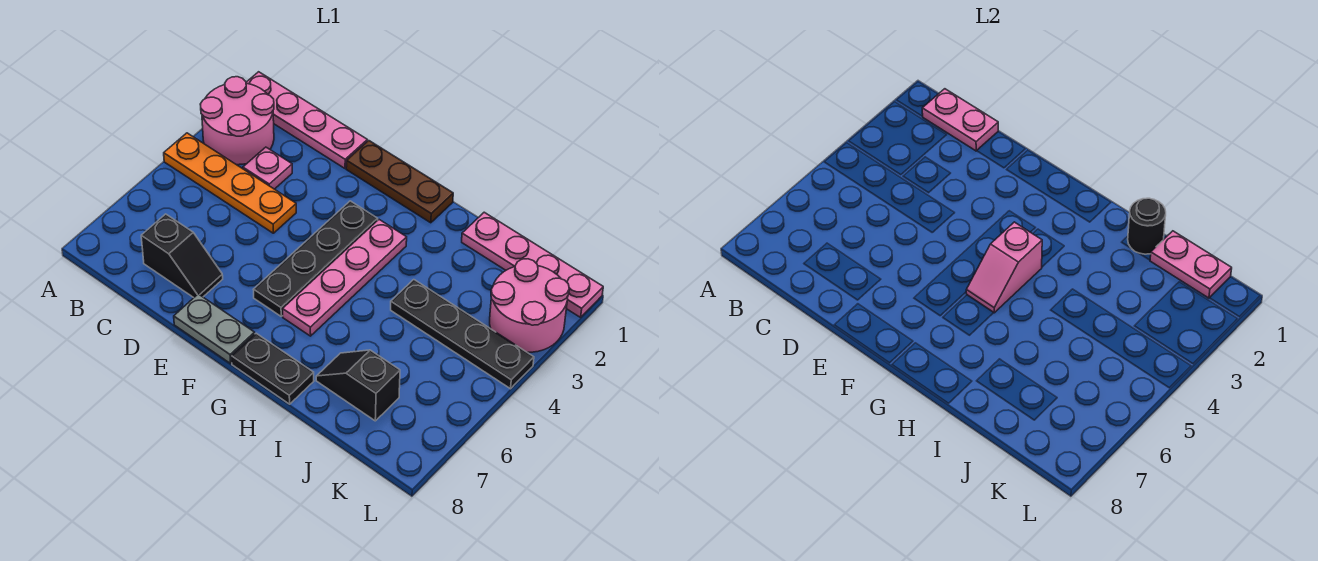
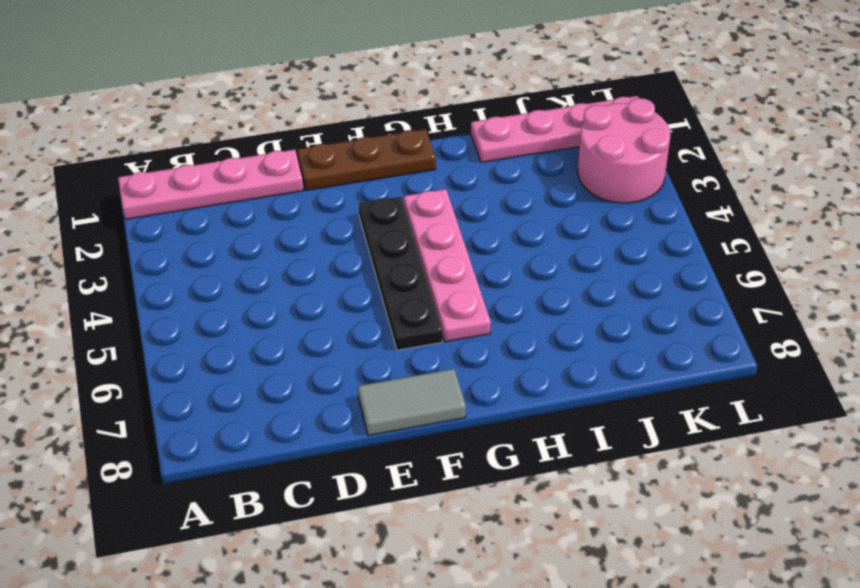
grey tile E8:F8 level 1 -> grey plate E8:F8 level 1
none -> pink round brick A2:B3 level 1
none -> orange plate A4:D4 level 1
none -> pink plate C3 level 1

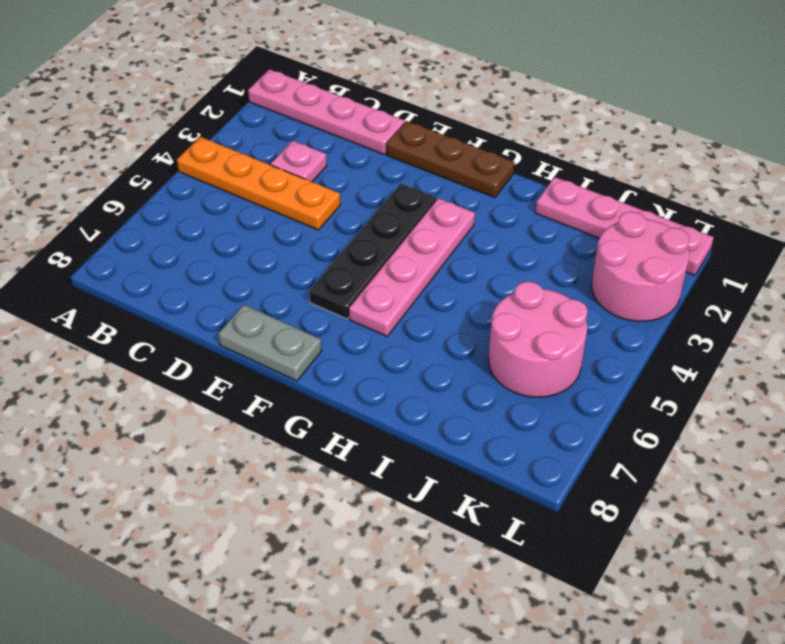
pink round brick J5:K6 level 1 -> pink round brick A2:B3 level 1
none -> black slope C7:D7 level 1 top C
none -> black plate G8:H8 level 1
none -> black plate I4:L4 level 1

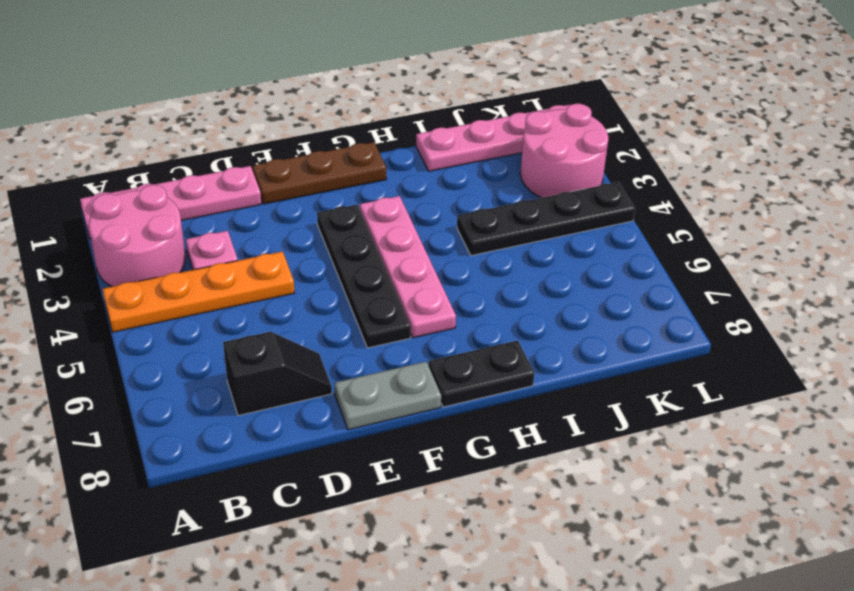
none -> black slope I7:J7 level 1 top J
none -> pink plate B1:C1 level 2
none -> pink slope G4:G5 level 2 top 4

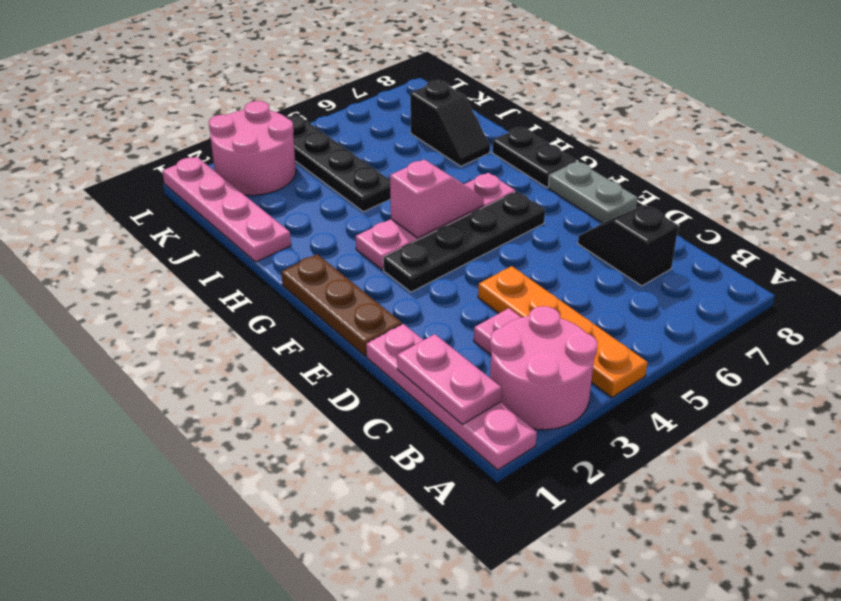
none -> black round brick I1 level 2
none -> pink plate J1:K1 level 2

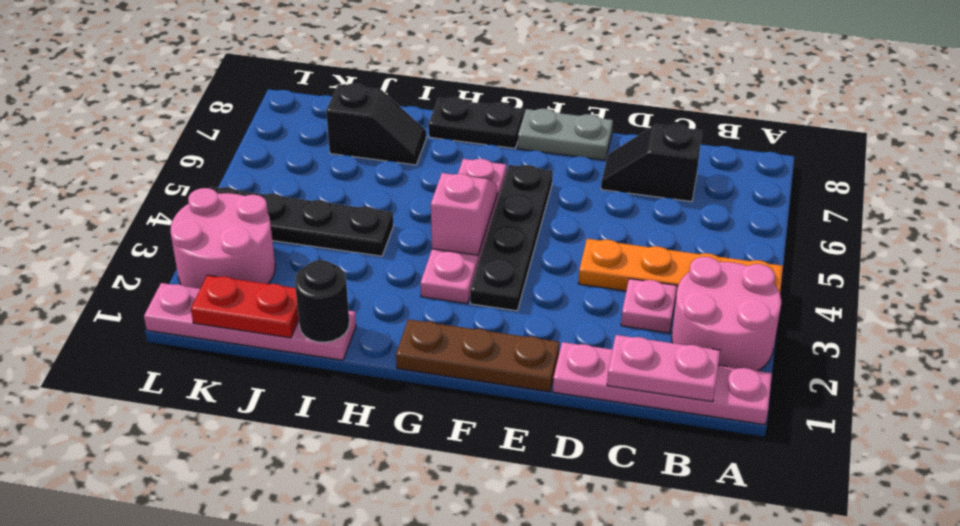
red plate J1:K1 level 2 -> pink plate J1:K1 level 2

